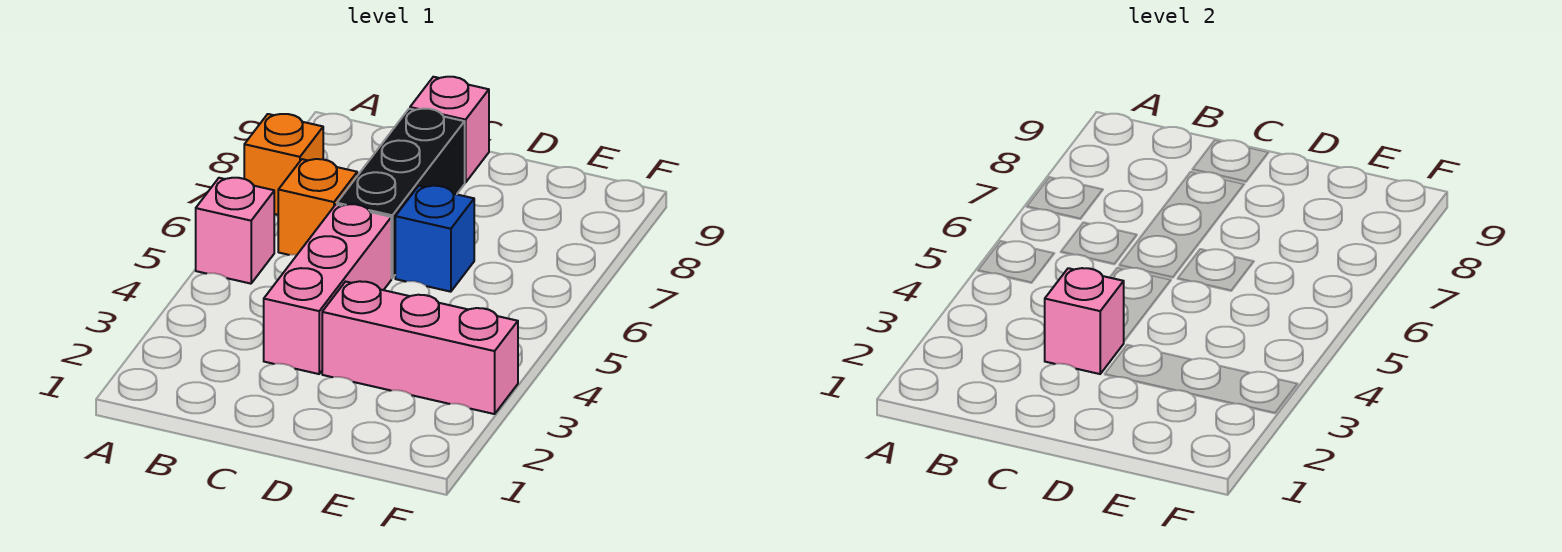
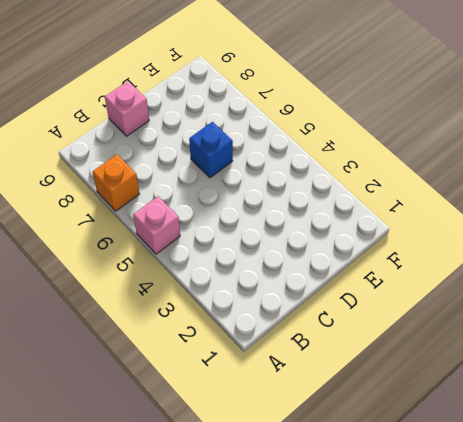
none -> orange brick B6 level 1
none -> pink brick C3:C5 level 1

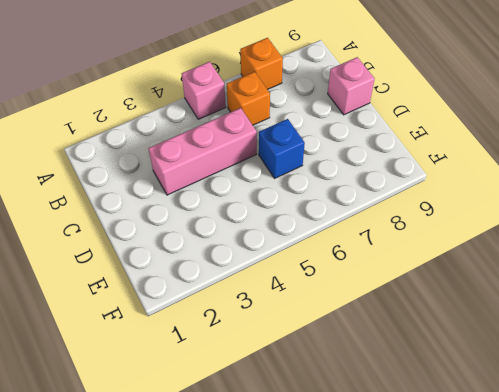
none -> black brick C6:C8 level 1
none -> pink brick D3:F3 level 1

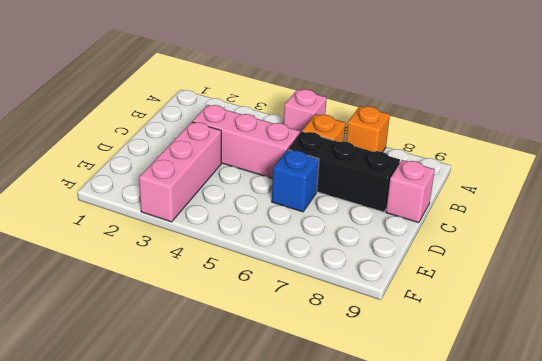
none -> pink brick C3 level 2

